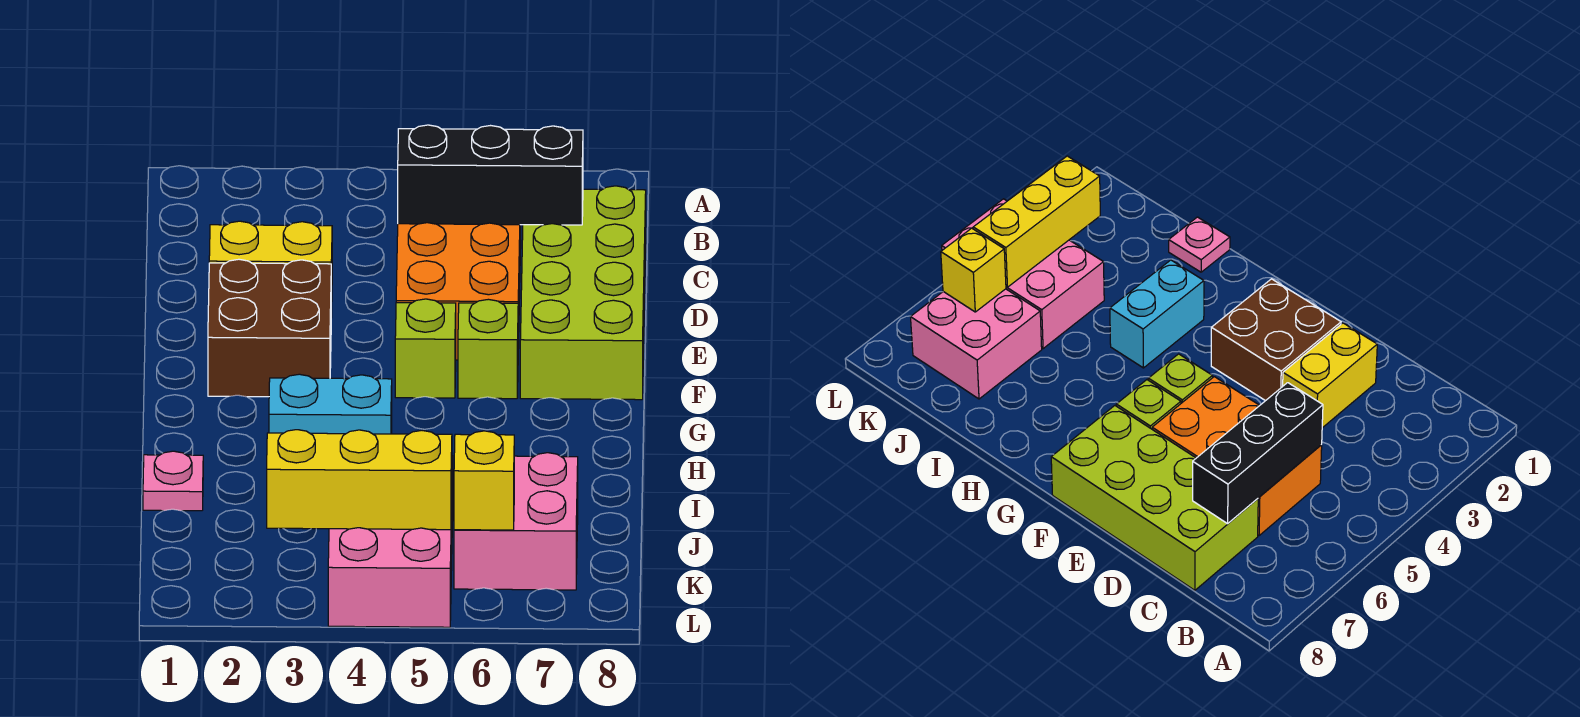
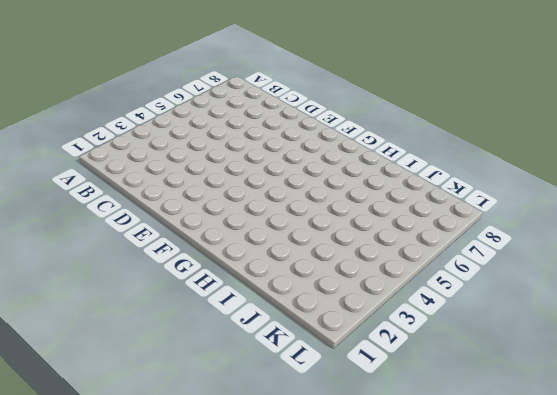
none -> orange brick C5:E6 level 1
none -> lime brick C7:F8 level 1
none -> yellow brick D2:D3 level 1

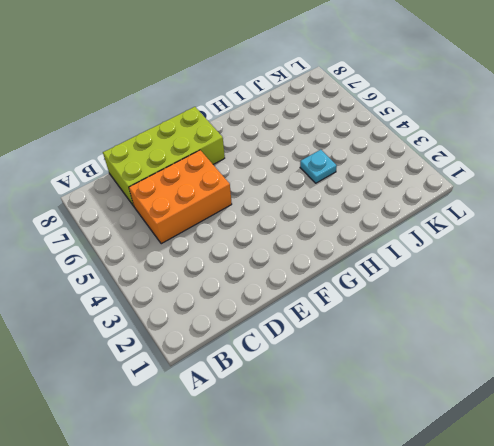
cyan plate I4 level 1 -> none
none -> yellow brick D2:D3 level 1
none -> brown brick E2:F3 level 1
none -> lime brick F5 level 1

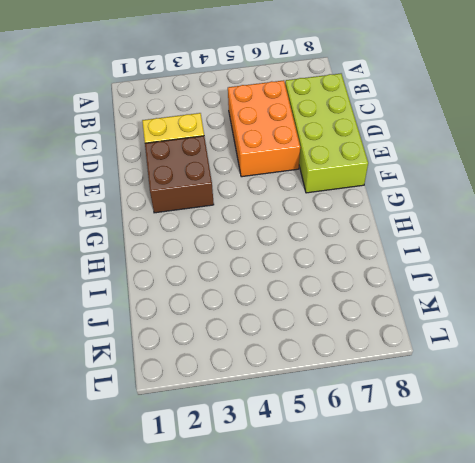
none -> lime brick F5 level 1
none -> lime brick F6 level 1
none -> cyan brick H3:H4 level 1

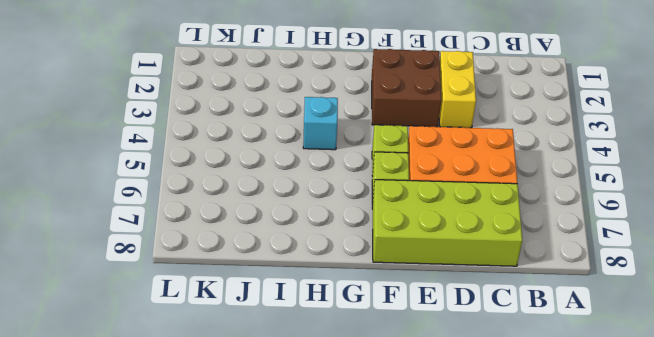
cyan brick H4 level 1 -> cyan brick H3:H4 level 1
none -> pink plate I1 level 1
none -> pink brick J4:L5 level 1
none -> pink brick J6:K7 level 1

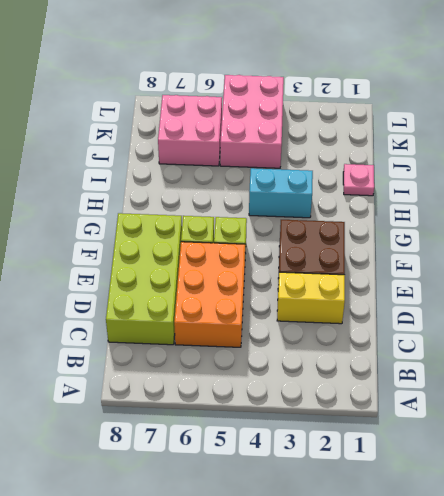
none -> black brick C5:C7 level 2
none -> yellow brick K3:K5 level 2
none -> yellow brick K6 level 2

